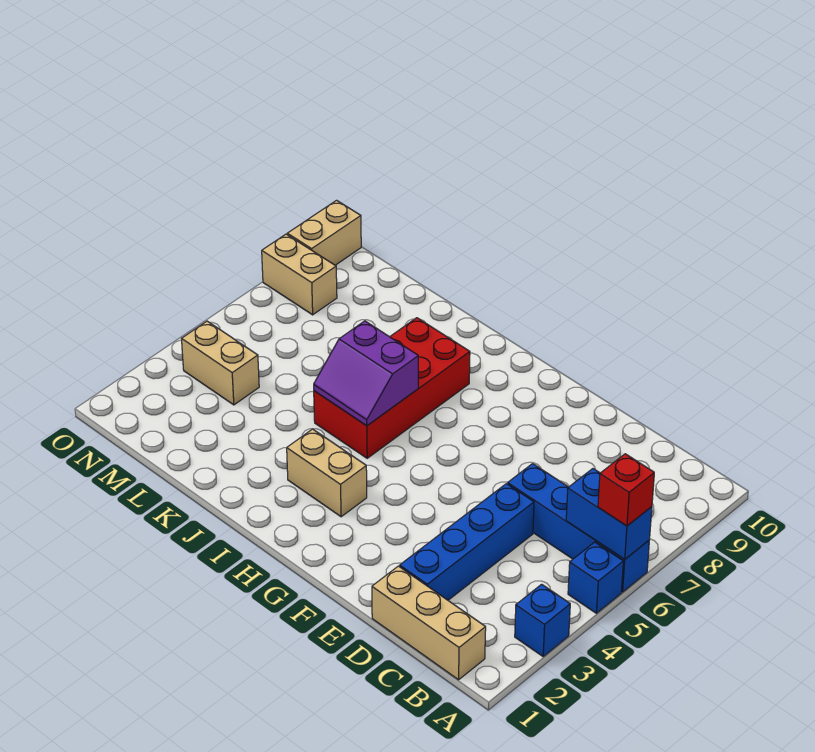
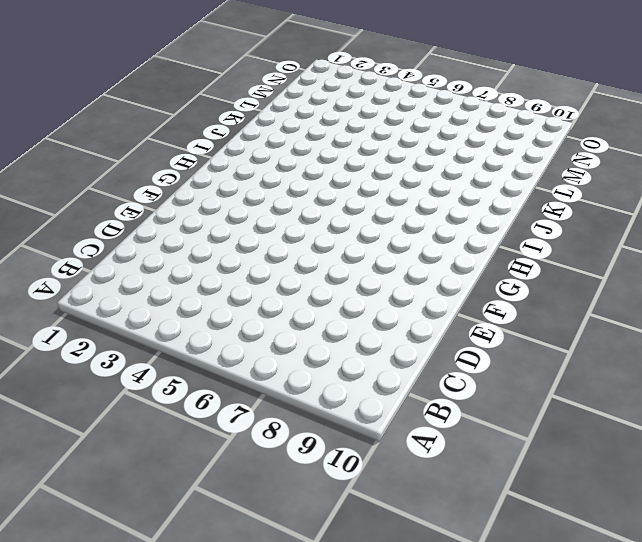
none -> blue brick A3 level 1
none -> blue brick A5 level 1
none -> blue brick A6:D6 level 1

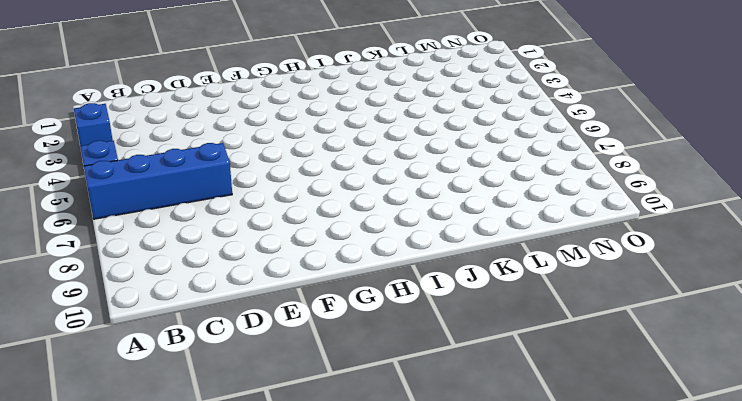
none -> tan brick B1:D1 level 1
none -> blue brick D2:D5 level 1
none -> tan brick H3:I3 level 1

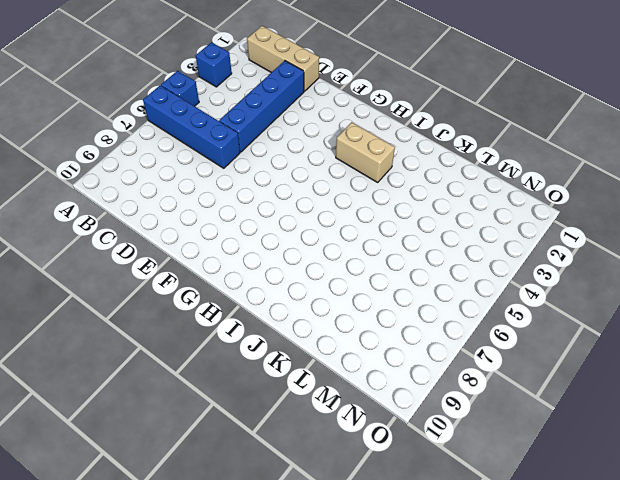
none -> red brick I5:J8 level 1
none -> tan brick M4:N4 level 1
none -> tan brick N8:O8 level 1

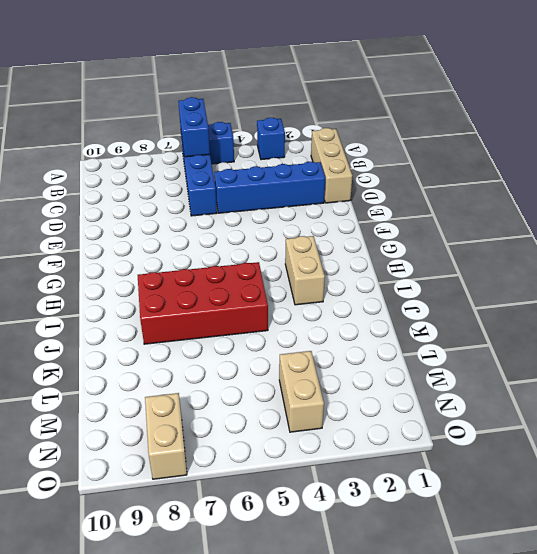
none -> tan brick O9:O10 level 1
none -> purple slope I5:J6 level 2 top 6
none -> red brick A6 level 3

